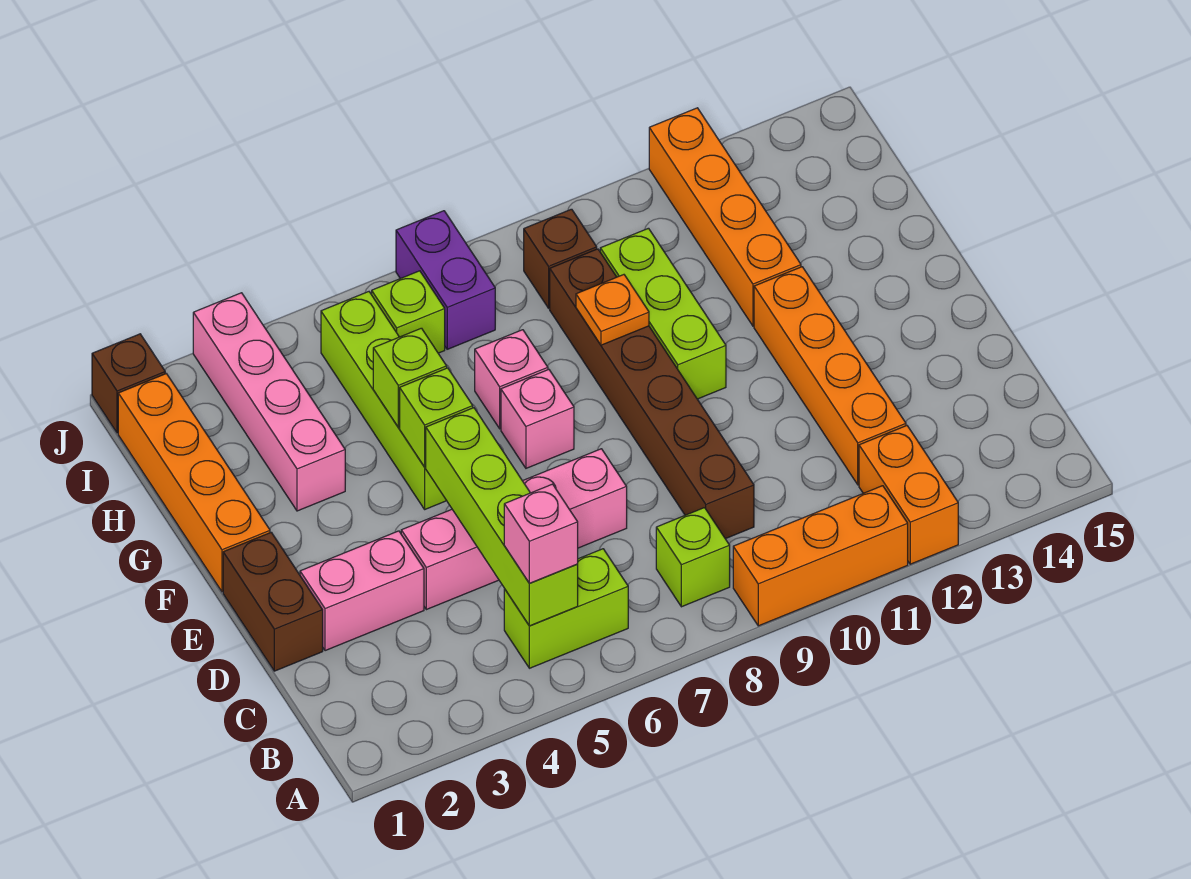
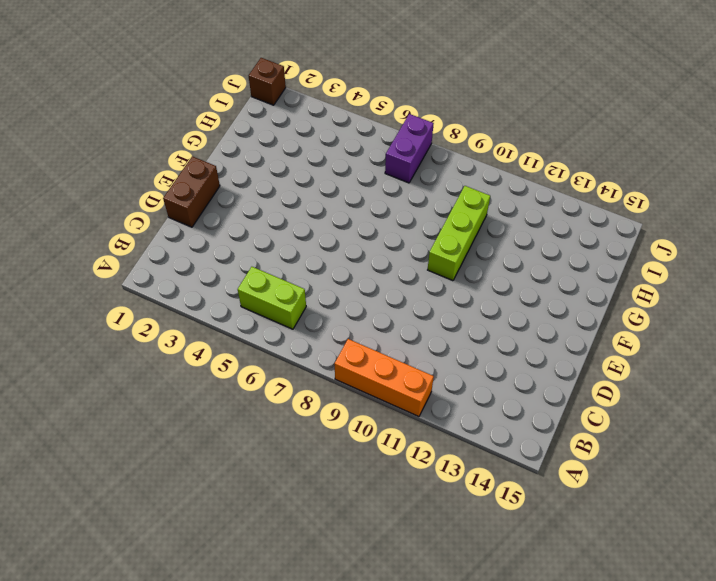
none -> orange brick A12:B12 level 1
none -> lime brick B8 level 1
none -> brown brick C9:H9 level 1

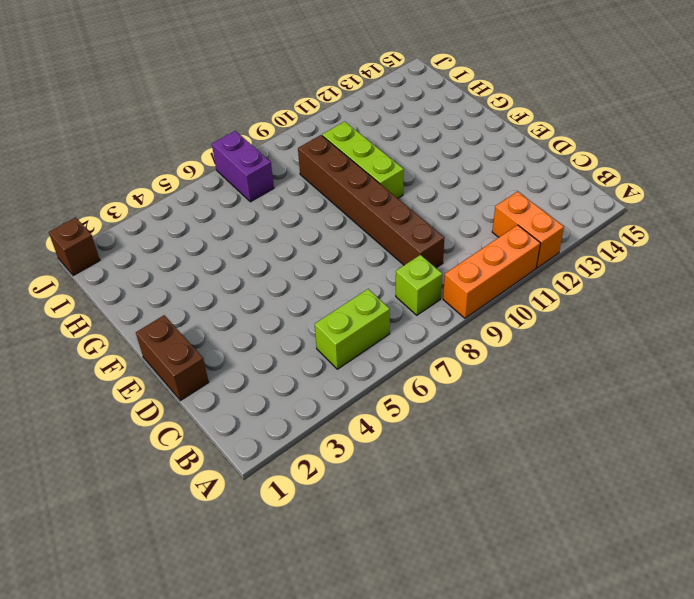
none -> orange brick C12:F12 level 1
none -> pink brick D2:D3 level 1
none -> pink brick D4:D7 level 1

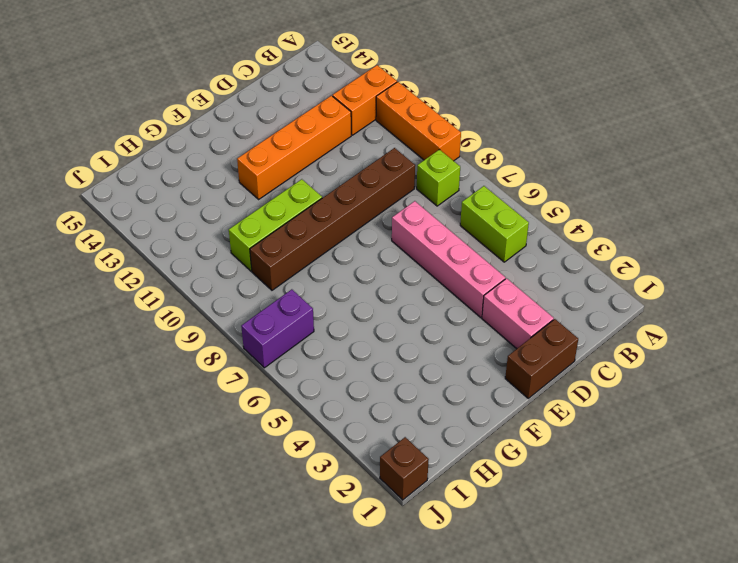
none -> orange brick F1:I1 level 1
none -> lime brick F5:I5 level 1
none -> pink brick F7 level 1

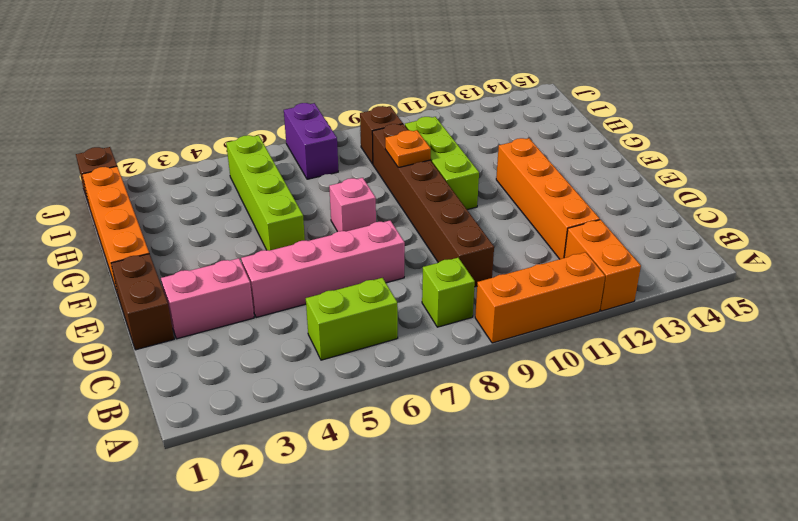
none -> pink brick G3:J3 level 1
none -> pink brick G7 level 1
none -> orange brick G12:J12 level 1

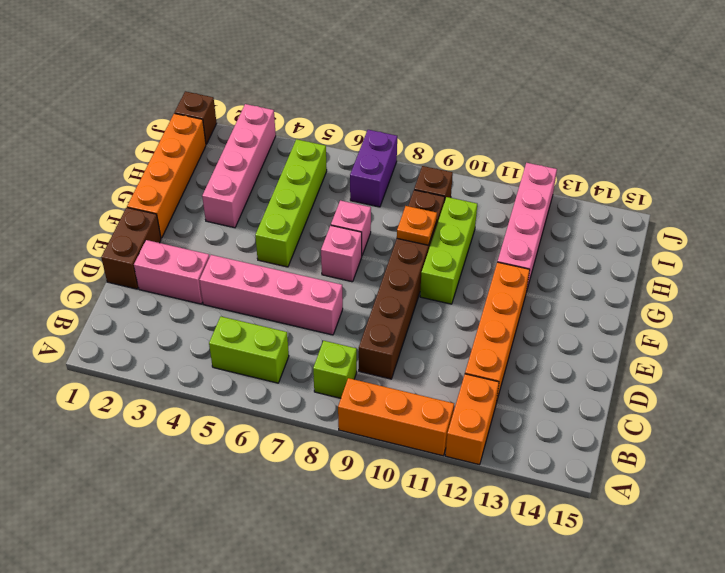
pink brick G12:J12 level 1 -> orange brick G12:J12 level 1
none -> lime brick I6 level 1
none -> lime brick B5:E5 level 2
none -> lime brick F5 level 2

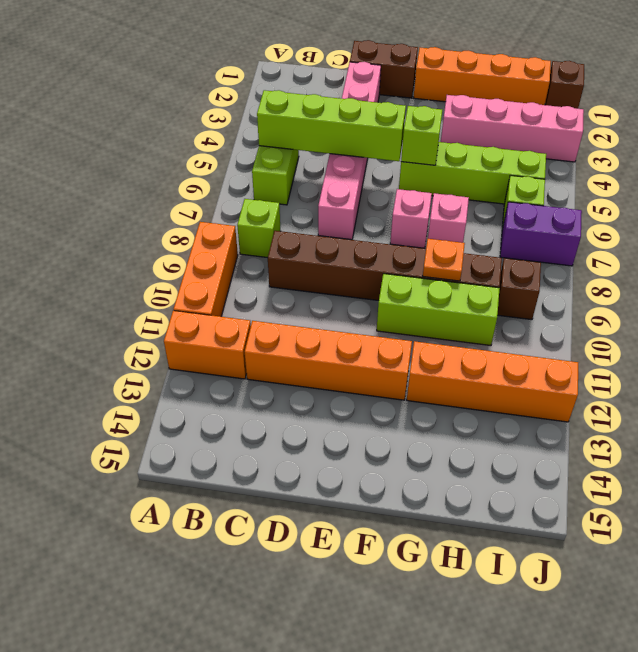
none -> lime brick G5 level 2
none -> pink brick B5 level 3

